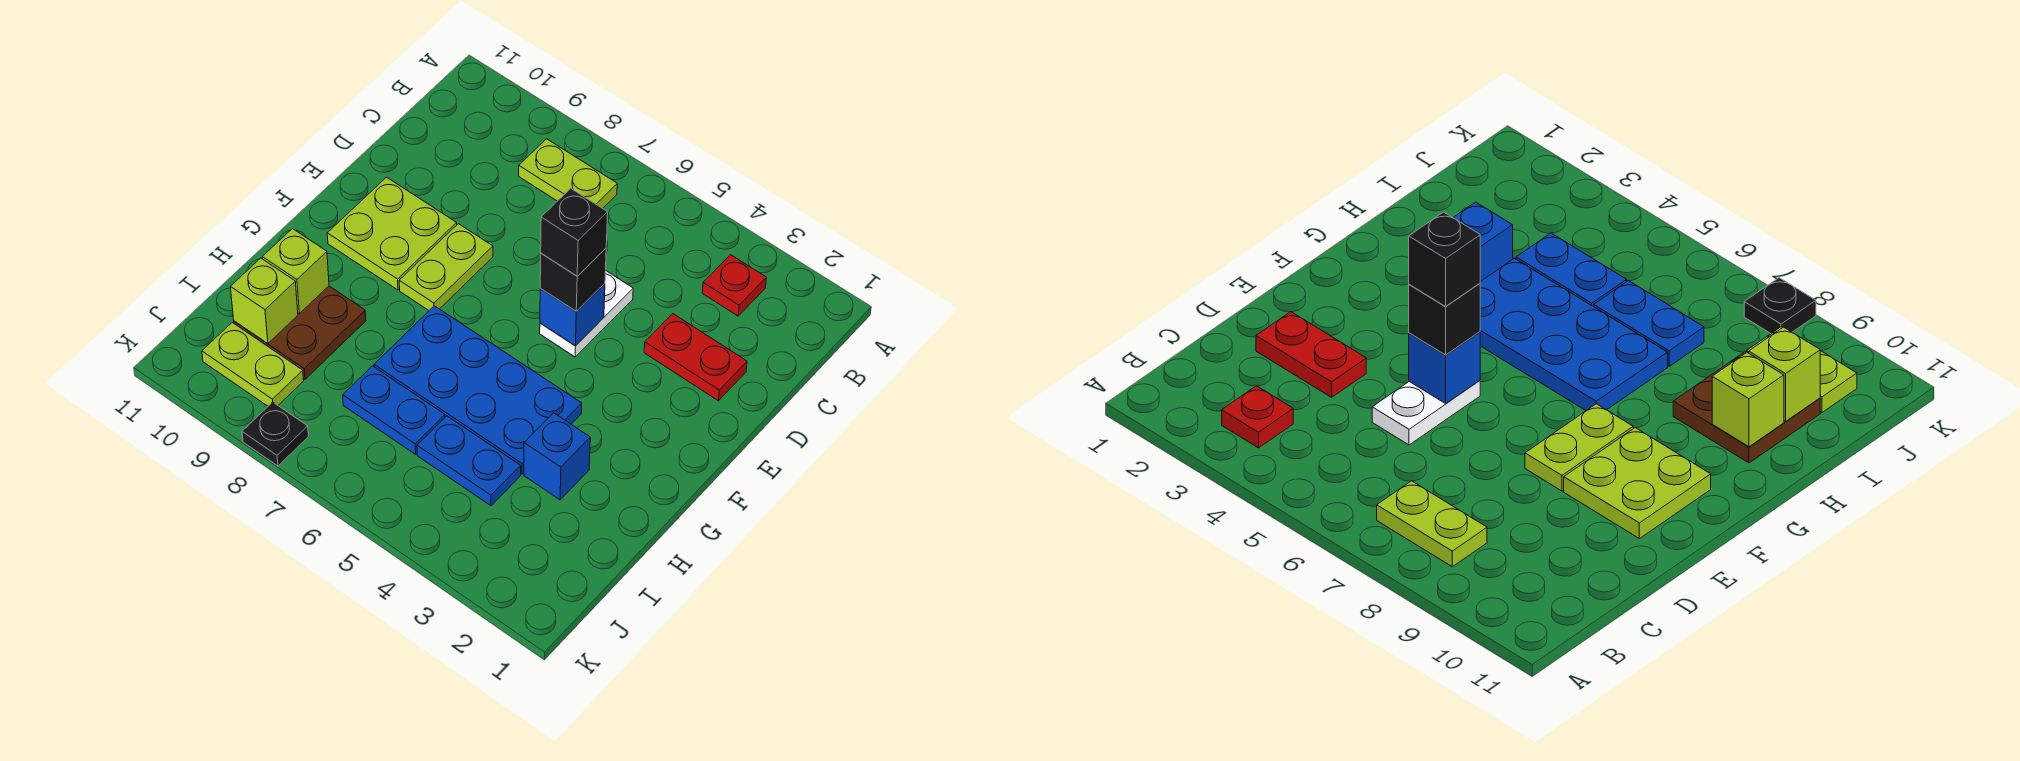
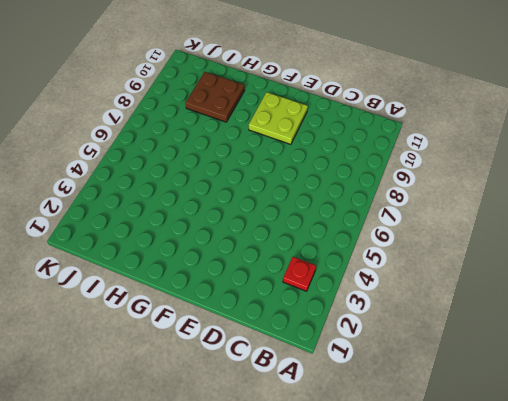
none -> lime plate B7:B8 level 1
none -> red plate D2:D3 level 1
none -> white plate D5:E5 level 1

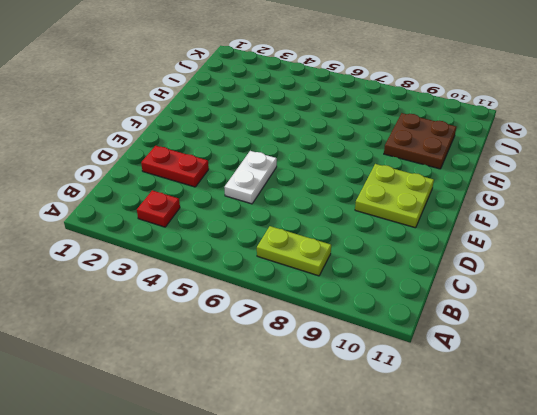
none -> lime plate E8:F8 level 1
none -> blue plate G4:H7 level 1
none -> blue brick H3 level 1

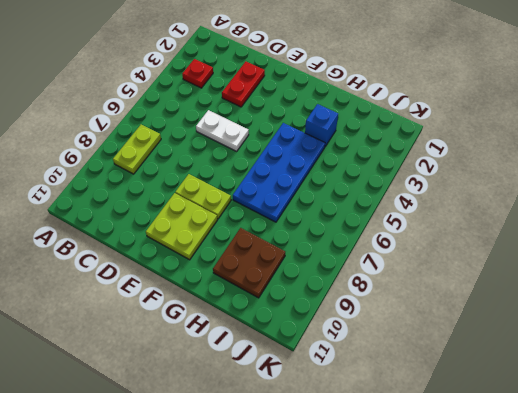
none -> blue plate I4:I5 level 1
none -> blue plate I6:I7 level 1
none -> lime plate J9:J10 level 1

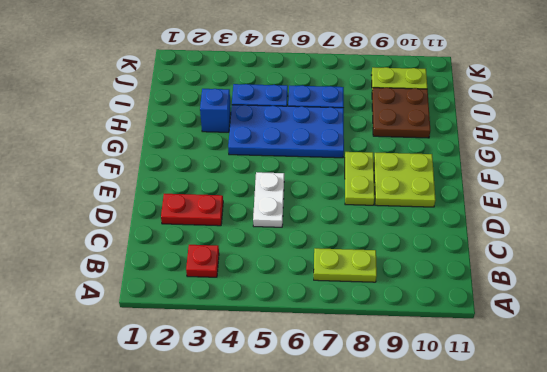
none -> black plate K8 level 1
none -> blue brick E5 level 2
none -> lime brick H10 level 2

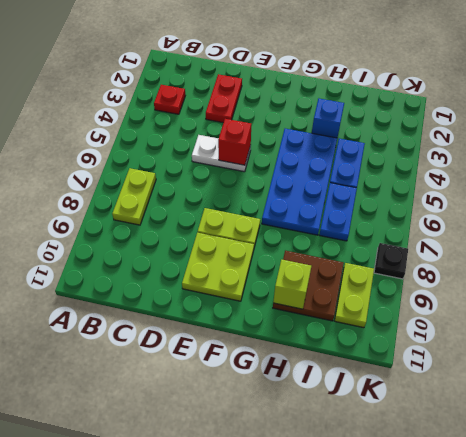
red brick E5 level 2 -> blue brick E5 level 2
none -> lime brick I10 level 2
none -> black brick E5 level 3
none -> black brick E5 level 4

